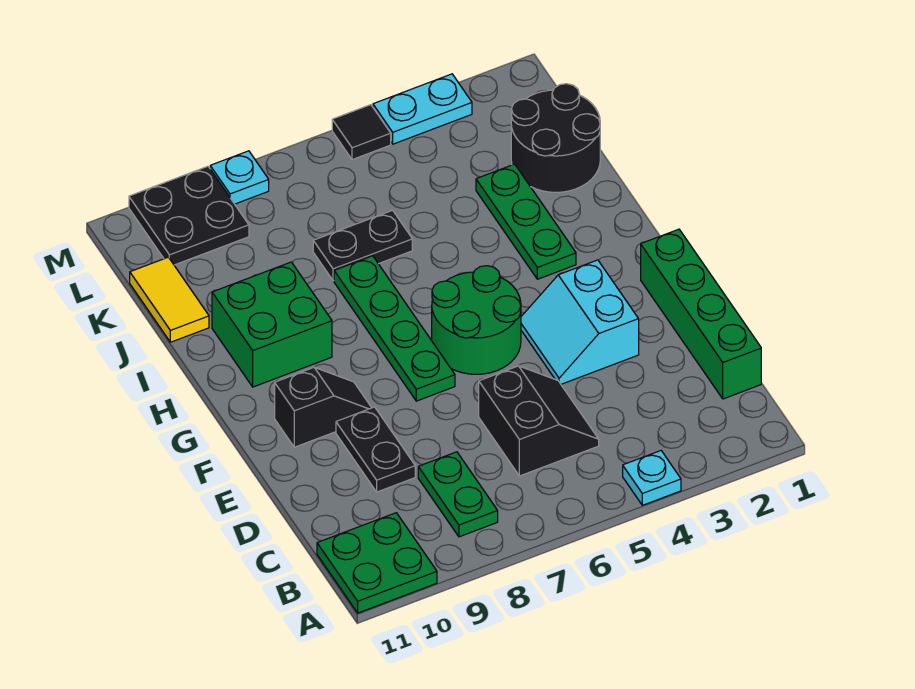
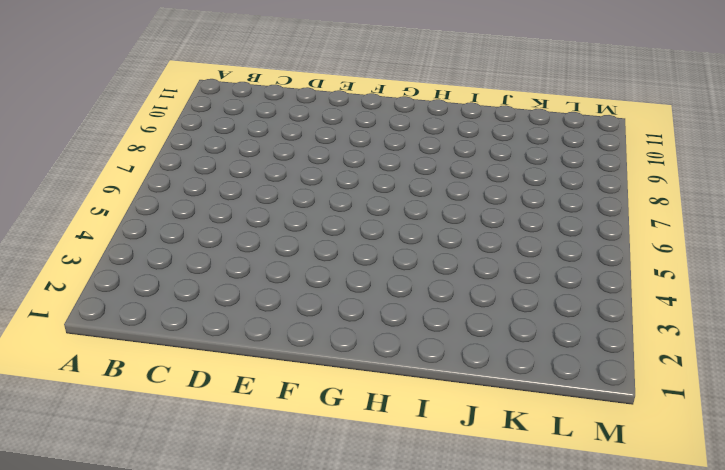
none -> cyan plate A4 level 1
none -> green plate A10:B11 level 1
none -> green plate B8:C8 level 1

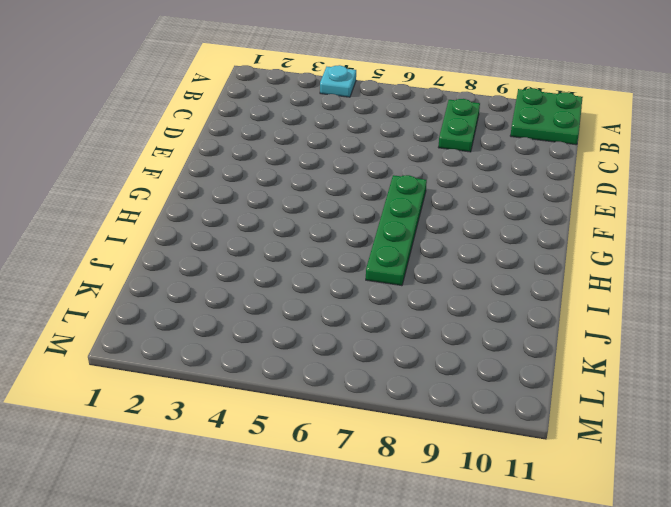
none -> green brick C1:F1 level 1
none -> black slope C5:D6 level 1 top 6
none -> black plate D9:E9 level 1

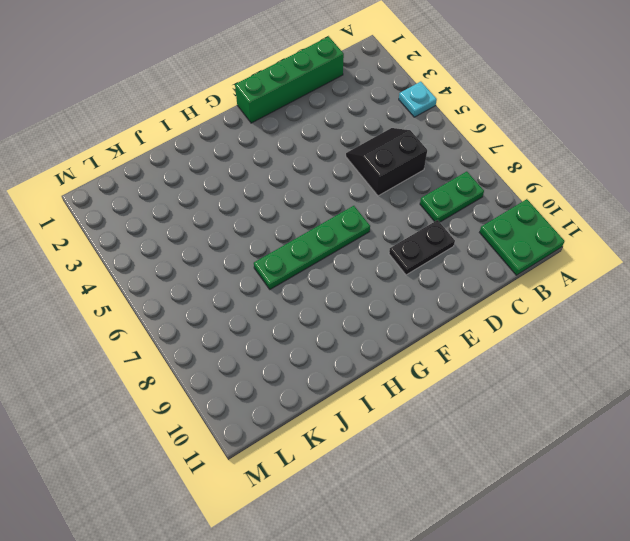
none -> cyan slope E3:F4 level 1 top 3
none -> green round brick F5:G6 level 1
none -> black slope F9:F10 level 1 top 10

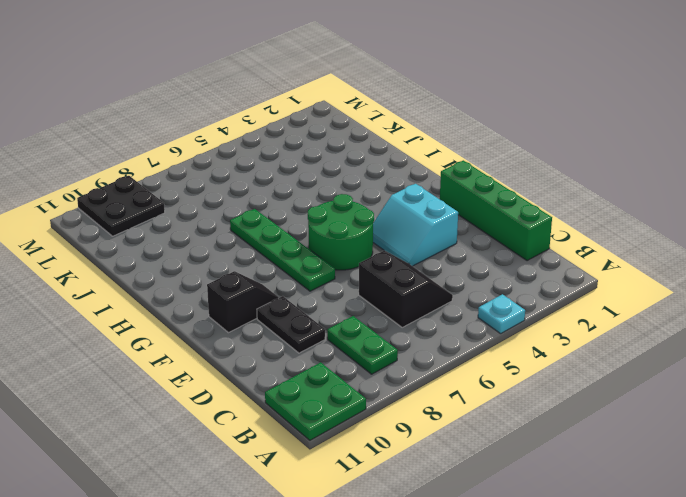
none -> green plate H3:J3 level 1
none -> green brick H9:I10 level 1
none -> black round brick J1:K2 level 1

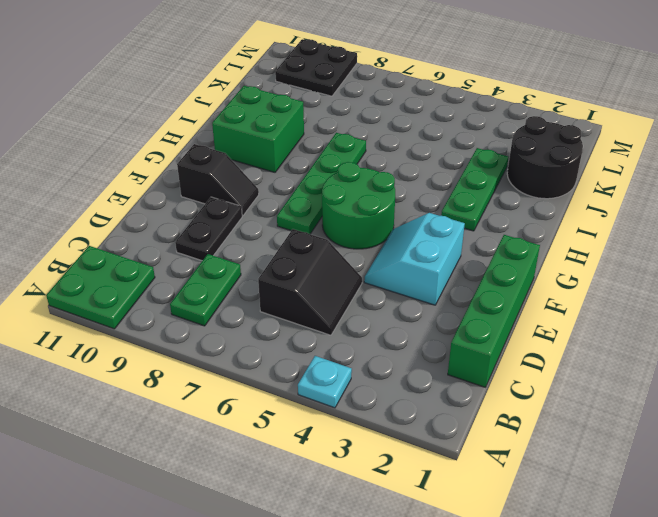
none -> black plate J6:J7 level 1
none -> yellow tile J11:K11 level 1
none -> cyan plate M3:M4 level 1

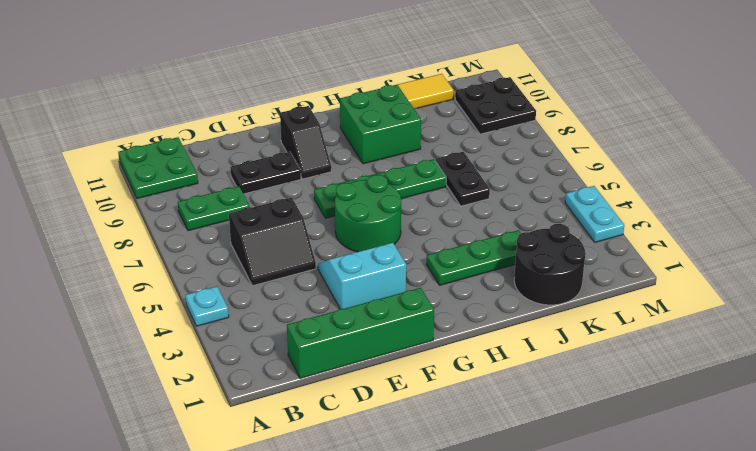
none -> black tile M5 level 1
none -> cyan plate M8 level 1

